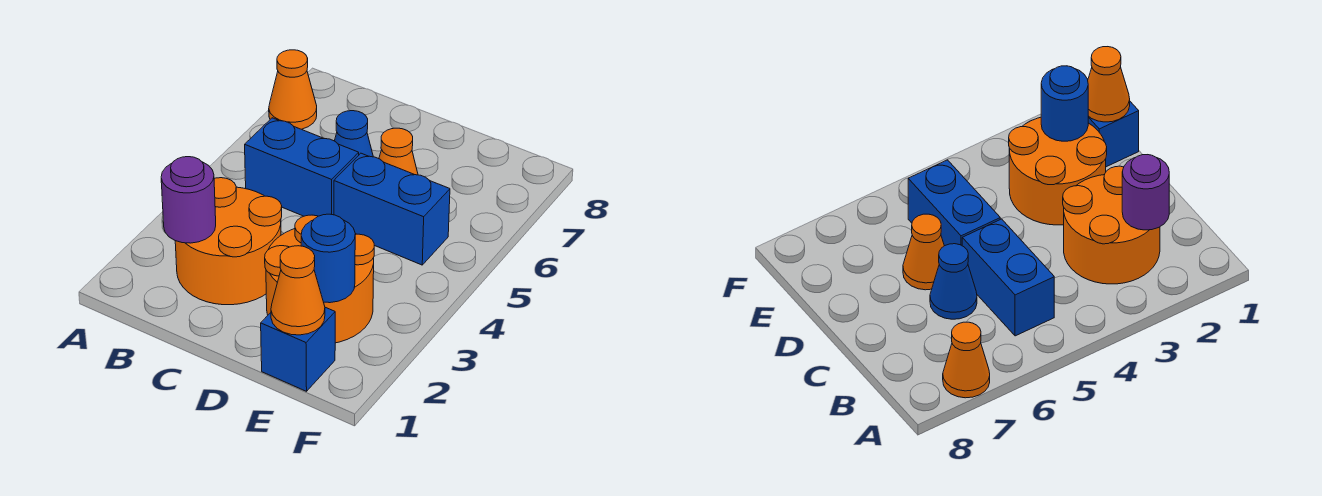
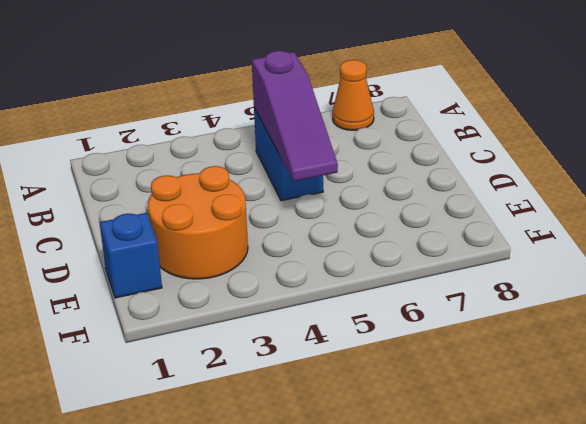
purple slope B5:D5 level 2 top B -> none
none -> orange round brick B2:C3 level 1
none -> blue cone C6 level 1

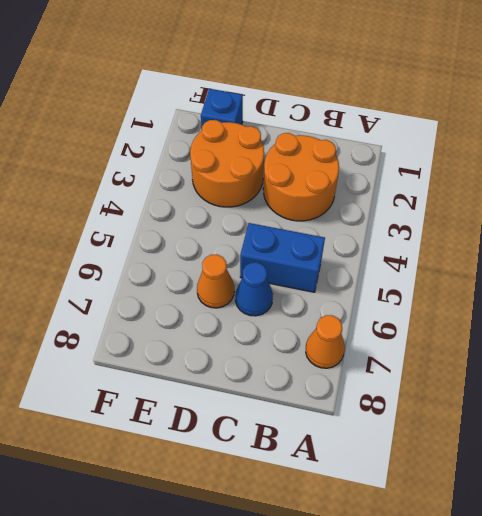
none -> blue brick D5:E5 level 1
none -> purple round brick B2 level 2

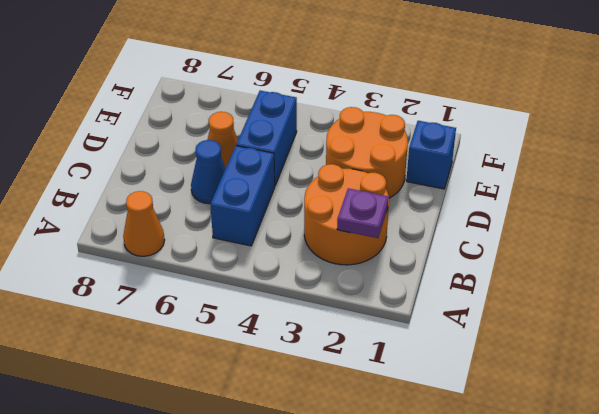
purple plate B2 level 2 -> purple round brick B2 level 2
none -> orange cone E1 level 2
none -> blue round brick E2 level 2

